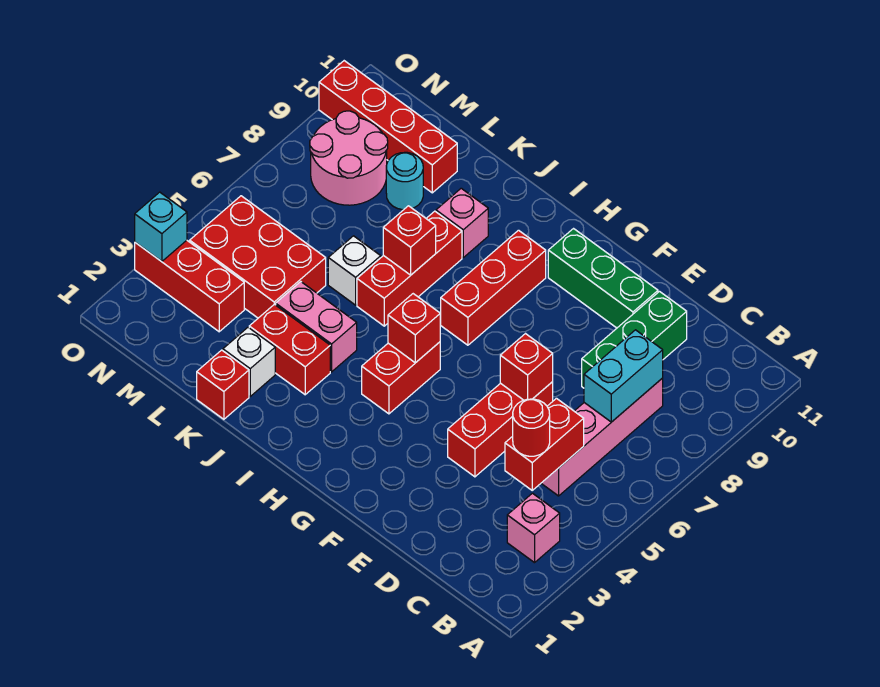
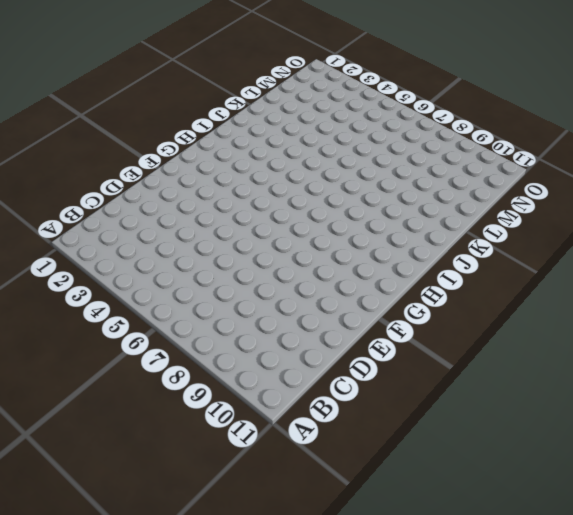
none -> pink brick B3 level 1
none -> pink brick C5:C8 level 1
none -> green brick D8:D10 level 1

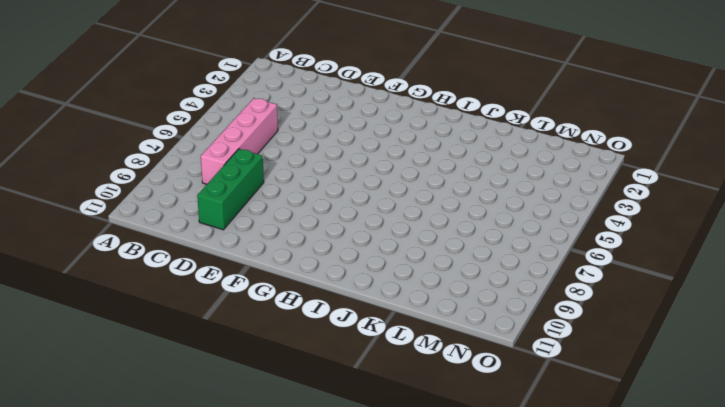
none -> pink brick B3 level 1
none -> red brick E4:E6 level 1
none -> green brick E10:G10 level 1

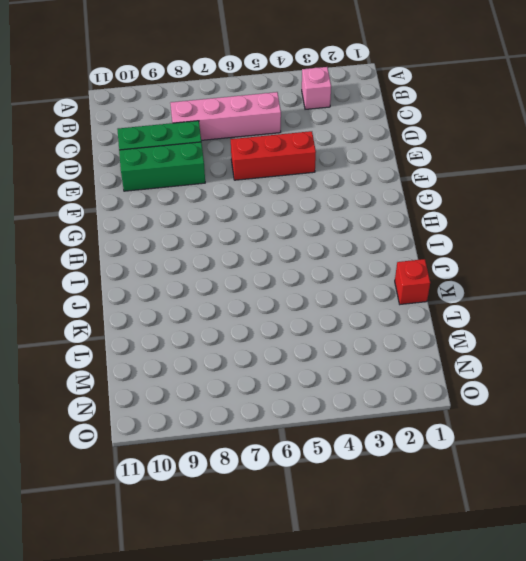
green brick E8:E10 level 1 -> green brick E10:G10 level 1
none -> red brick H4:H5 level 1
none -> red brick H7:H9 level 1
none -> red brick J3:K3 level 1

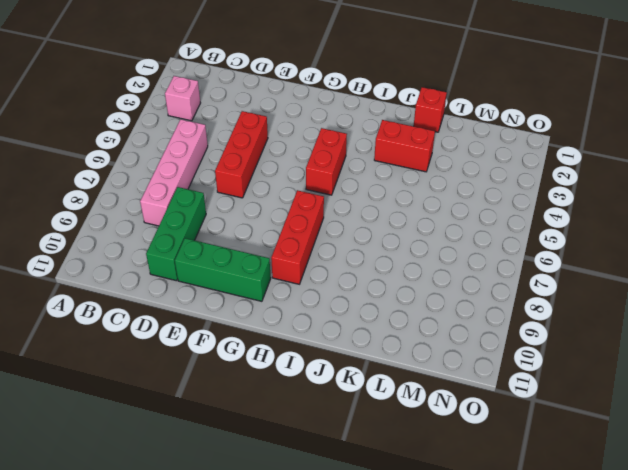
none -> pink brick J4:K4 level 1
none -> red brick J6:J8 level 1
none -> pink brick J9 level 1

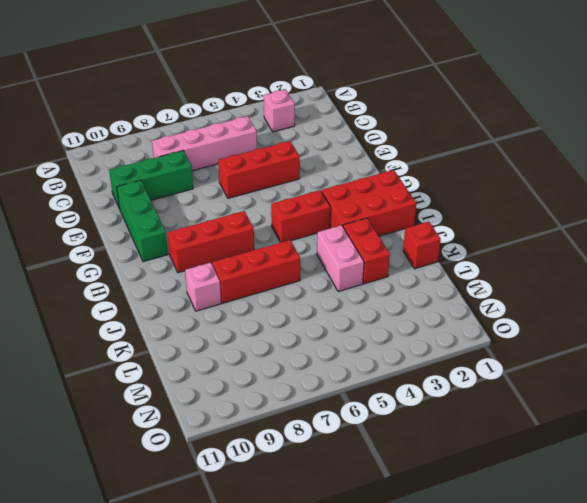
red brick H1:I3 level 1 -> red brick L4:N5 level 1
none -> white brick K2 level 1
none -> white brick K6 level 1
none -> cyan round brick L9 level 1

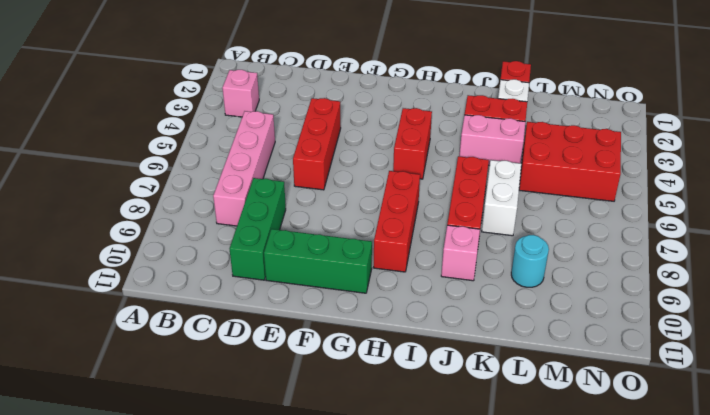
white brick K6:K7 level 1 -> white brick K6 level 1
none -> red brick L10:O10 level 1
none -> red brick M3:O3 level 1
none -> pink round brick M8:N9 level 1

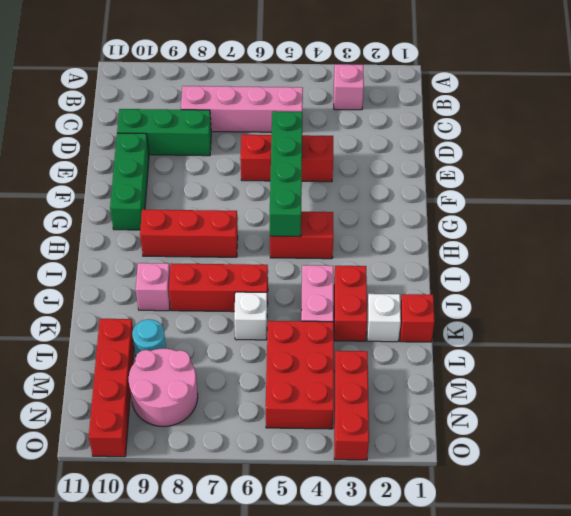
green brick E5:H5 level 2 -> red brick H5 level 2
none -> red brick C4:C5 level 2
none -> cyan brick C7:C8 level 2
none -> red brick E6 level 2

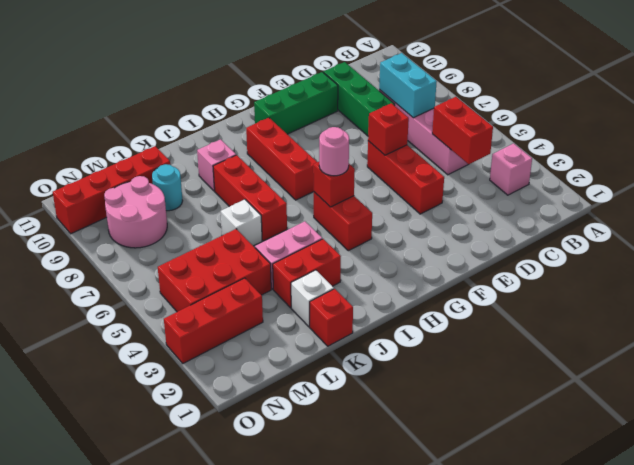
pink round brick H5 level 3 -> none
none -> red brick J7 level 2
none -> cyan brick O3 level 2
none -> red round brick C4 level 3

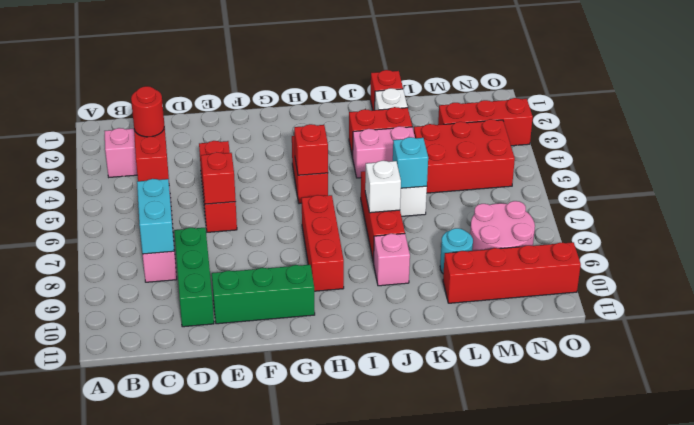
white brick J7 level 2 -> red brick J7 level 2
cyan brick K6 level 2 -> cyan brick O3 level 2

